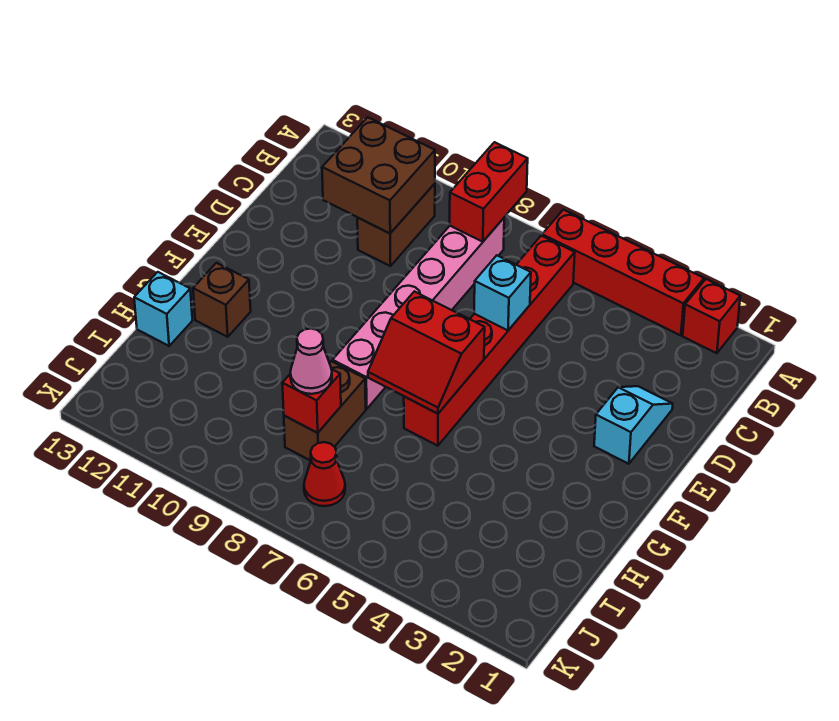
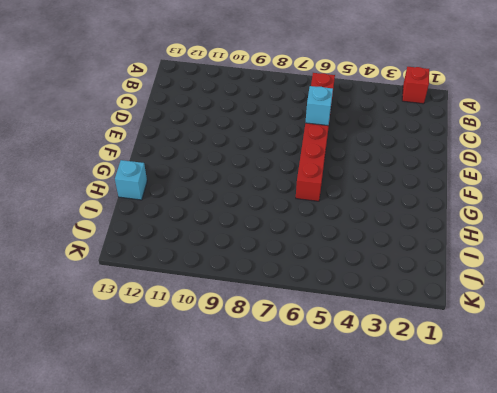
none -> red brick A3:A6 level 1
none -> pink brick B8:G8 level 1
none -> brown brick B10:C10 level 1

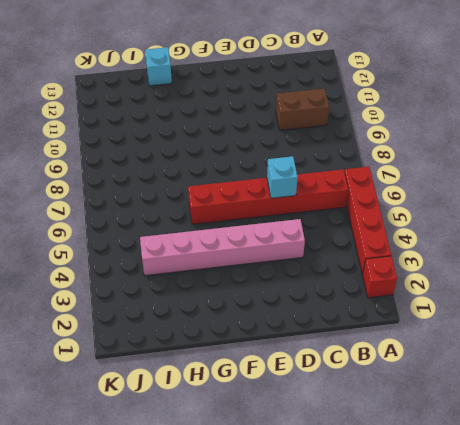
pink brick D4:I4 level 1 -> pink brick B8:G8 level 1
none -> cyan slope D2:E2 level 1 top E
none -> brown brick G12 level 1
none -> brown brick H8:I8 level 1

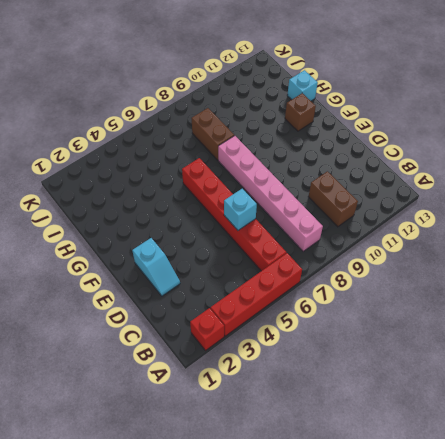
none -> red cone J7 level 1
none -> red brick A8:B8 level 2
none -> brown brick B10:C11 level 2

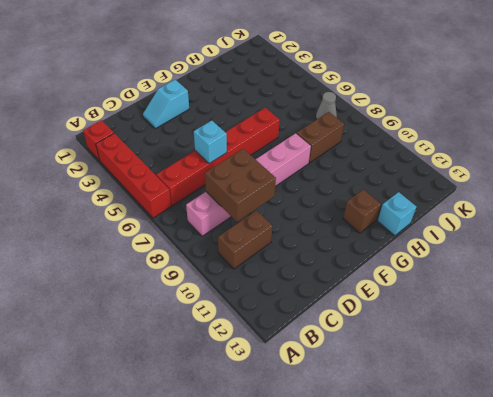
brown brick C8:D9 level 2 -> brown brick B10:C11 level 2
grey cone J7 level 1 -> red cone J7 level 1
none -> red brick A8:B8 level 2
none -> red slope F6:G7 level 2 top F
none -> red brick I8 level 2

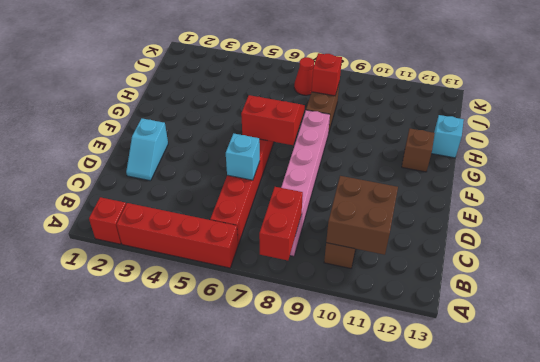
none -> pink cone I8 level 3

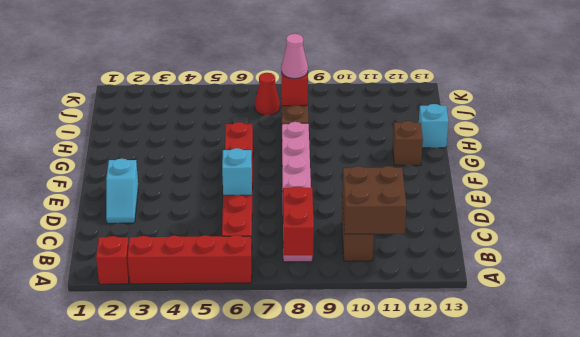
none -> red slope F6:G7 level 2 top F

